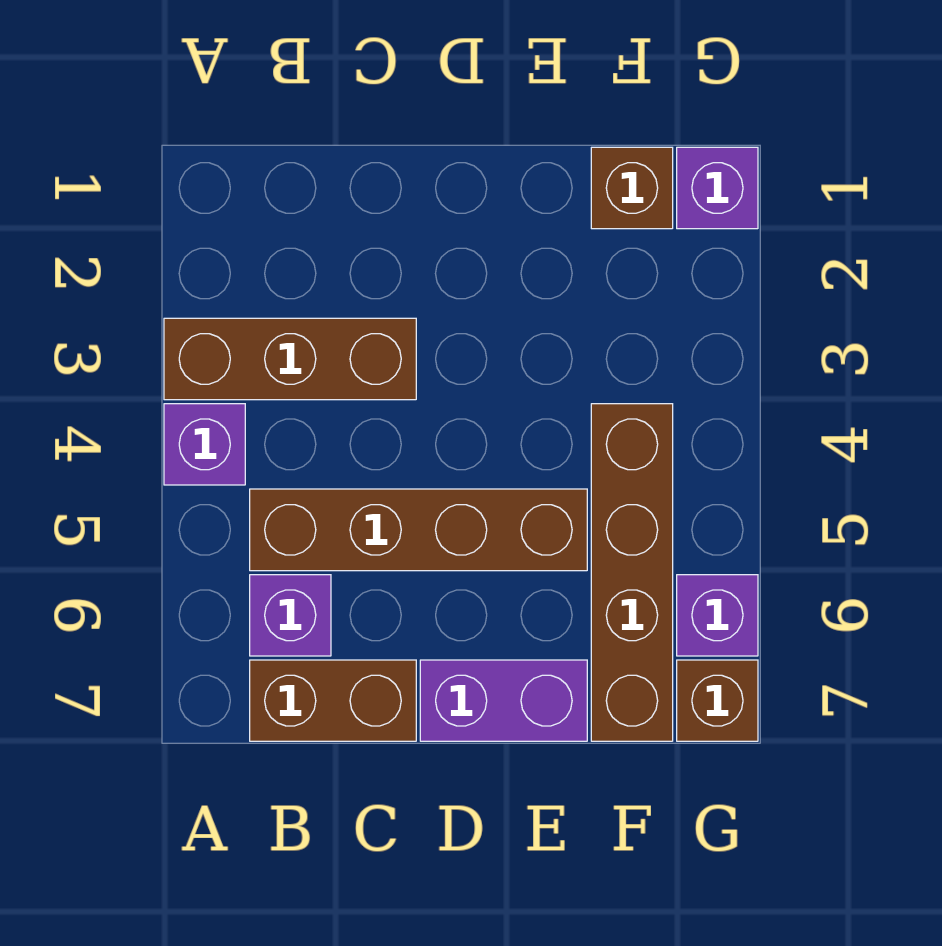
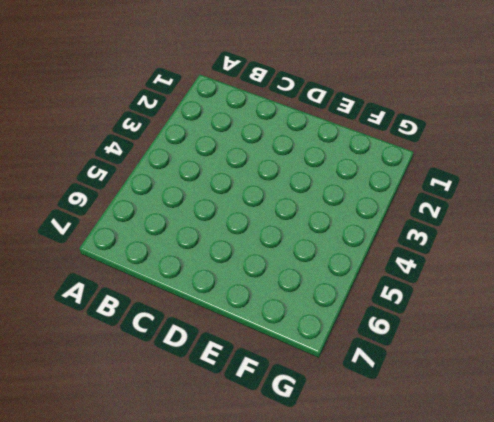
none -> brown brick A3:C3 level 1
none -> purple brick A4 level 1

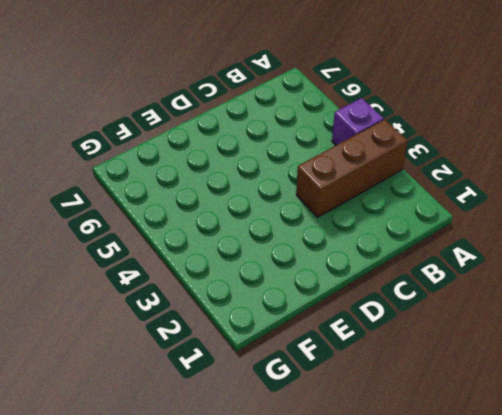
none -> brown brick B5:E5 level 1
none -> purple brick B6 level 1

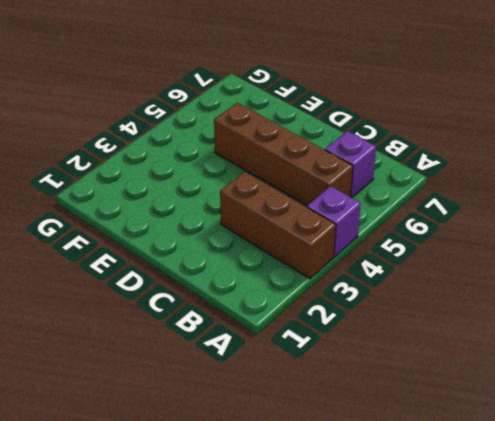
none -> brown brick B7:C7 level 1
none -> purple brick D7:E7 level 1

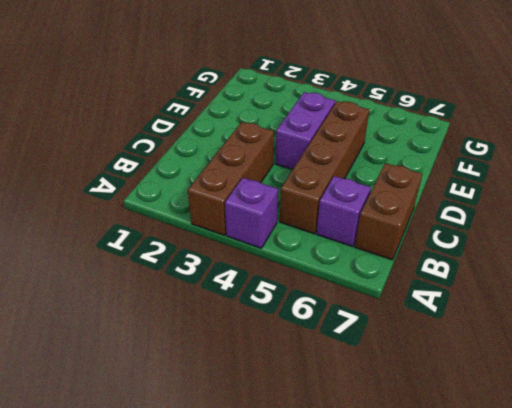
purple brick D4:E4 level 1 -> purple brick D7:E7 level 1
none -> brown brick F1 level 1
none -> brown brick F4:F7 level 1

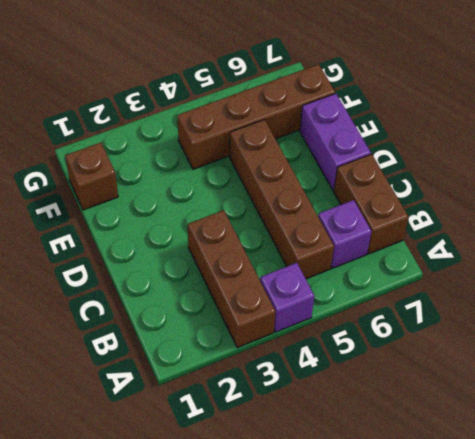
none -> purple brick G1 level 1
none -> purple brick G6 level 1

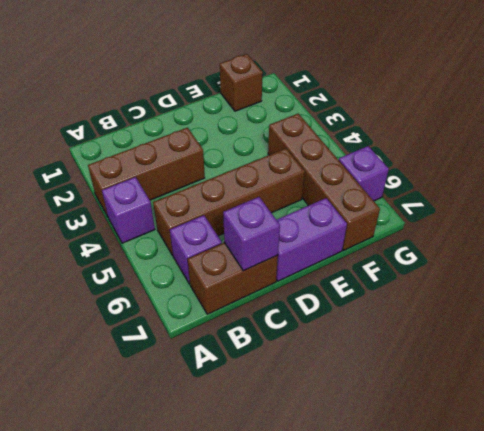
purple brick C7 level 2 -> purple brick G1 level 1
none -> brown brick G7 level 1

